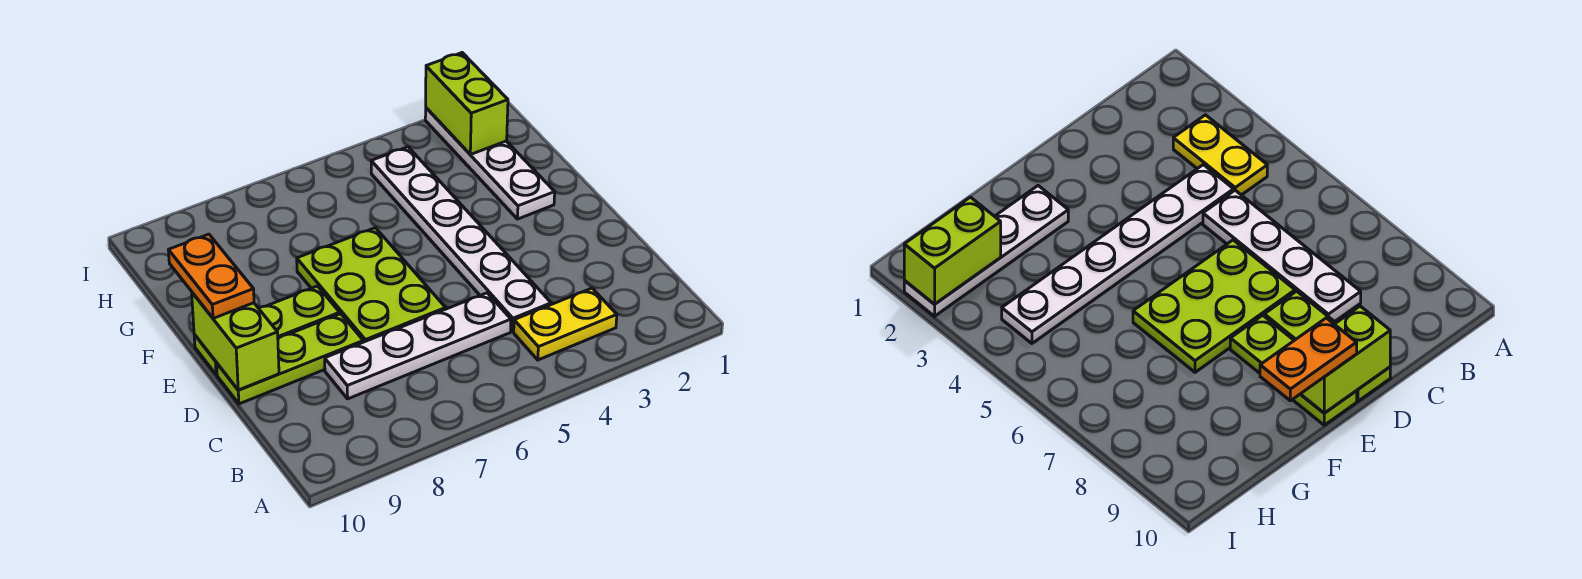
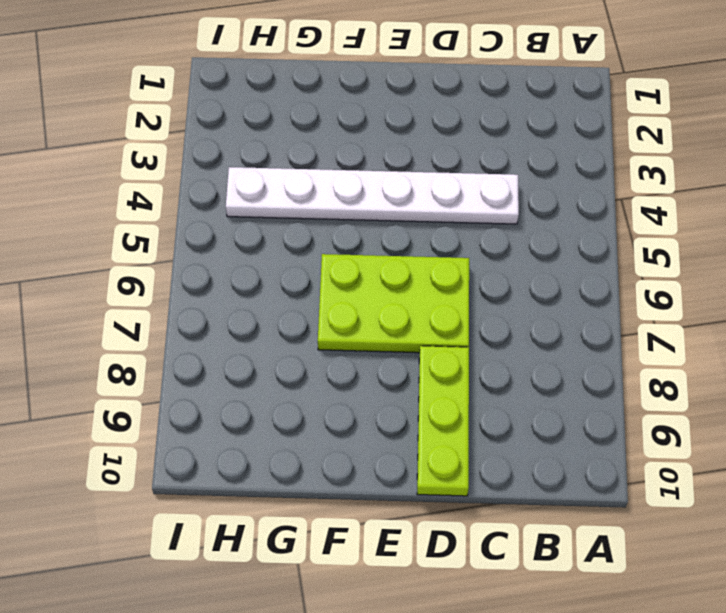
none -> yellow plate B3:B4 level 1
none -> white plate C5:C8 level 1

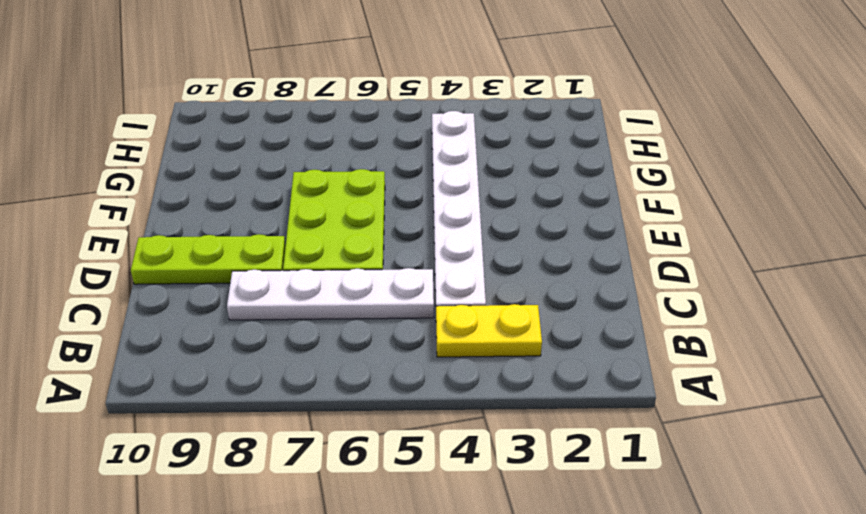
none -> lime plate E8:E10 level 1
none -> white plate F2:I2 level 1

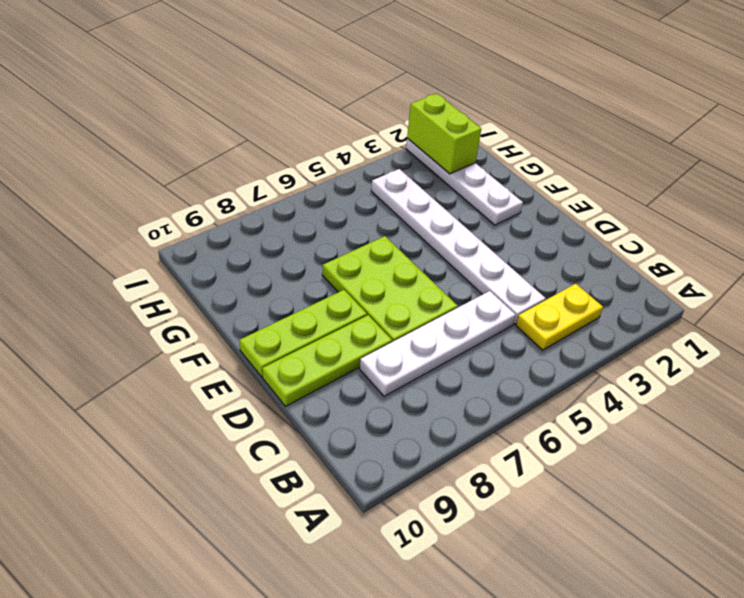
none -> lime brick D10:E10 level 2
none -> orange plate E10:F10 level 3

